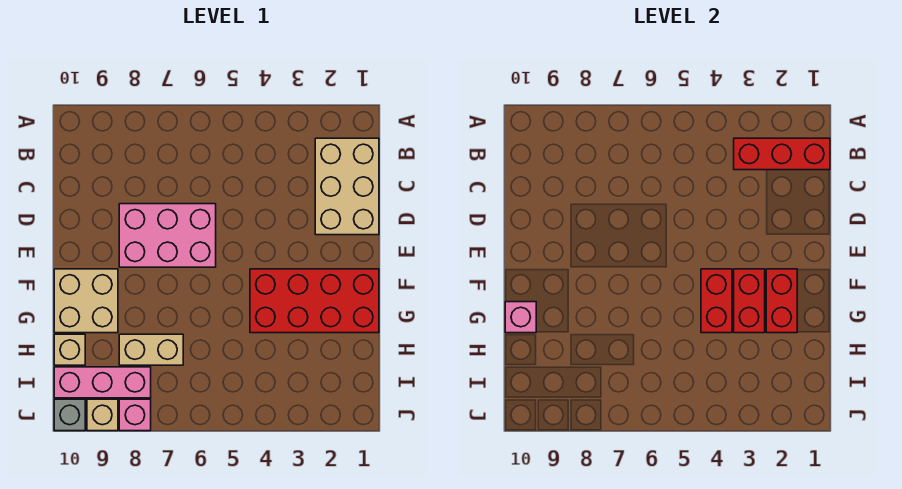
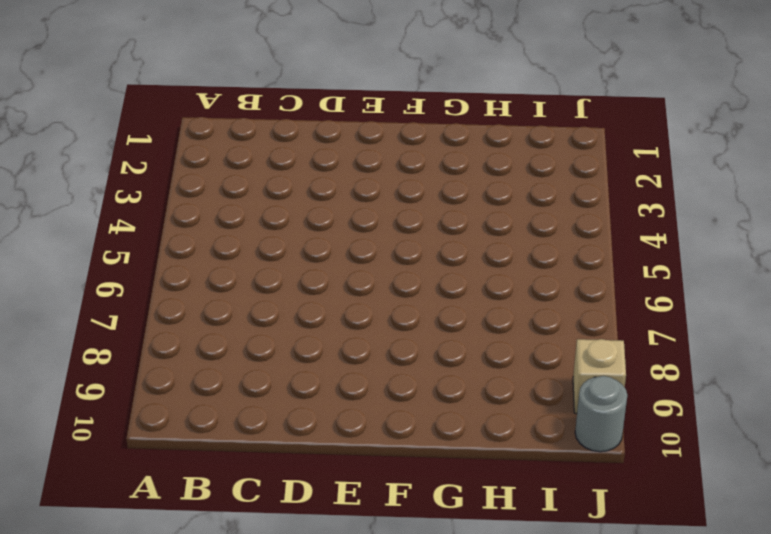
grey round brick J10 level 1 -> grey brick J10 level 1
none -> tan brick B1:D2 level 1
none -> pink brick D6:E8 level 1
none -> red brick F1:G4 level 1

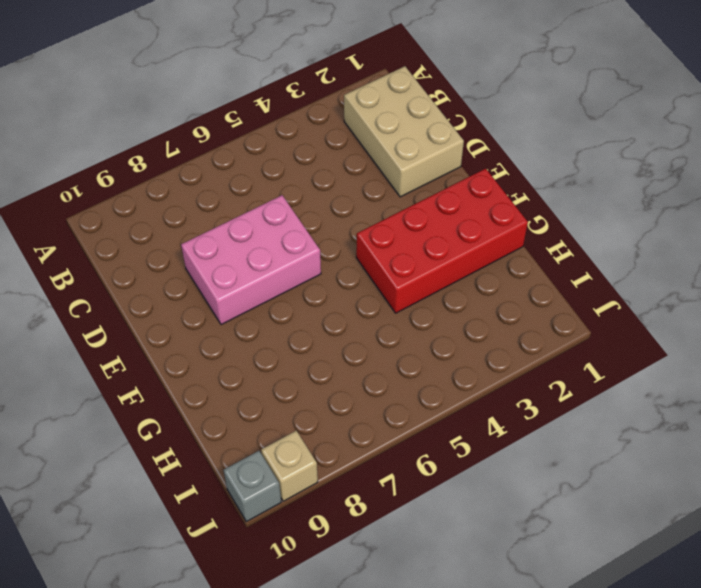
none -> tan brick F9:G10 level 1
none -> tan brick H7:H8 level 1
none -> tan brick H10 level 1

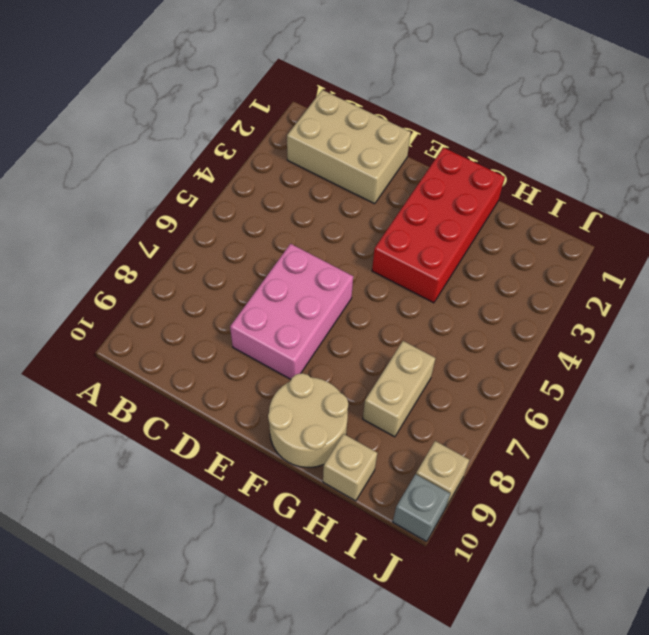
tan round brick F9:G10 level 1 -> tan brick F9:G10 level 1
none -> pink brick I8:I10 level 1
none -> pink brick J8 level 1
none -> red brick B1:B3 level 2

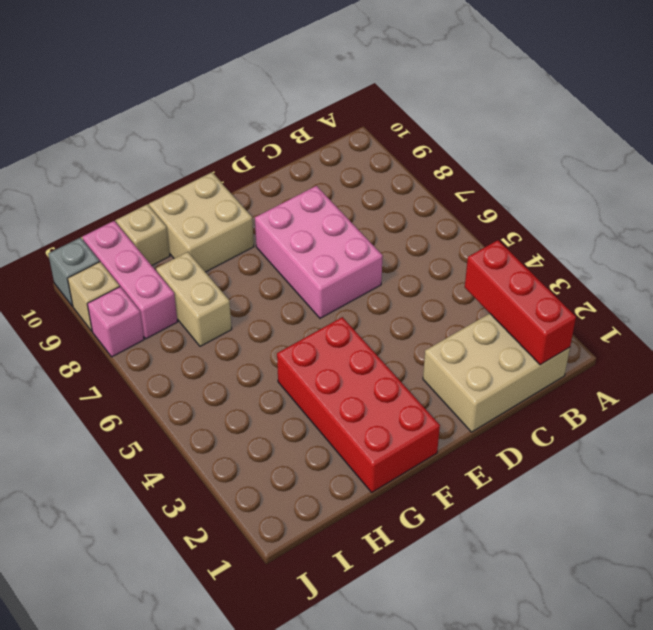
none -> red brick F2:G2 level 2
none -> red brick F3:G3 level 2
none -> red brick F4:G4 level 2

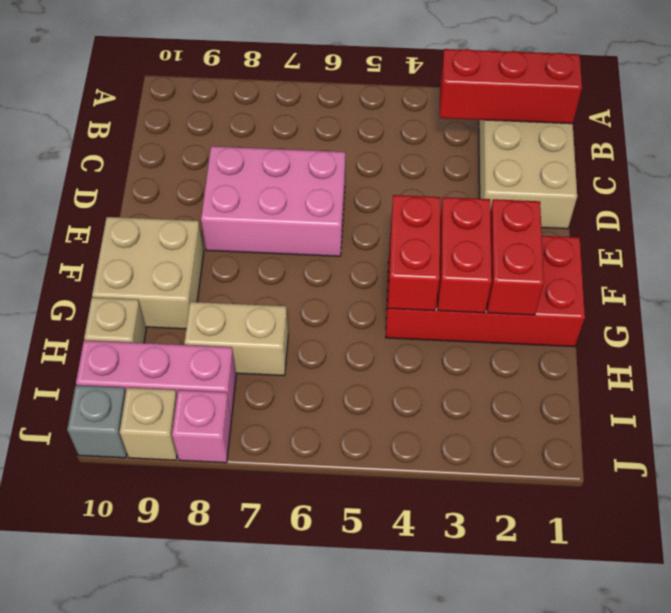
none -> pink brick G10 level 2

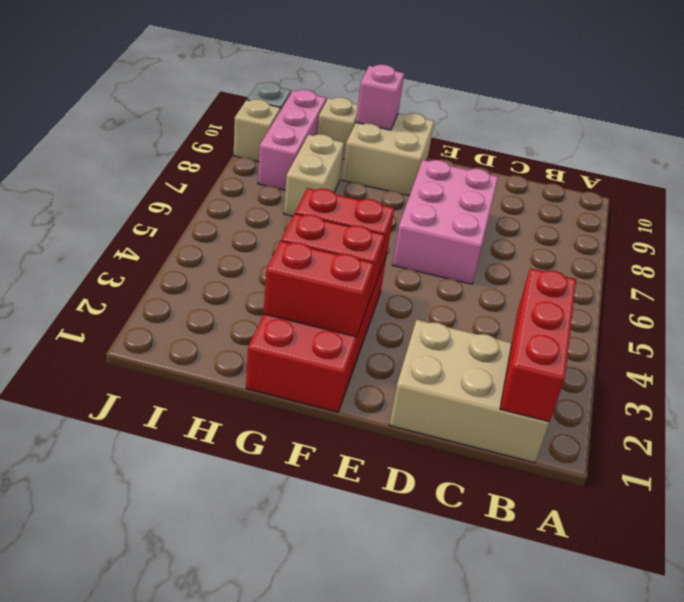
none -> pink brick J8 level 1

